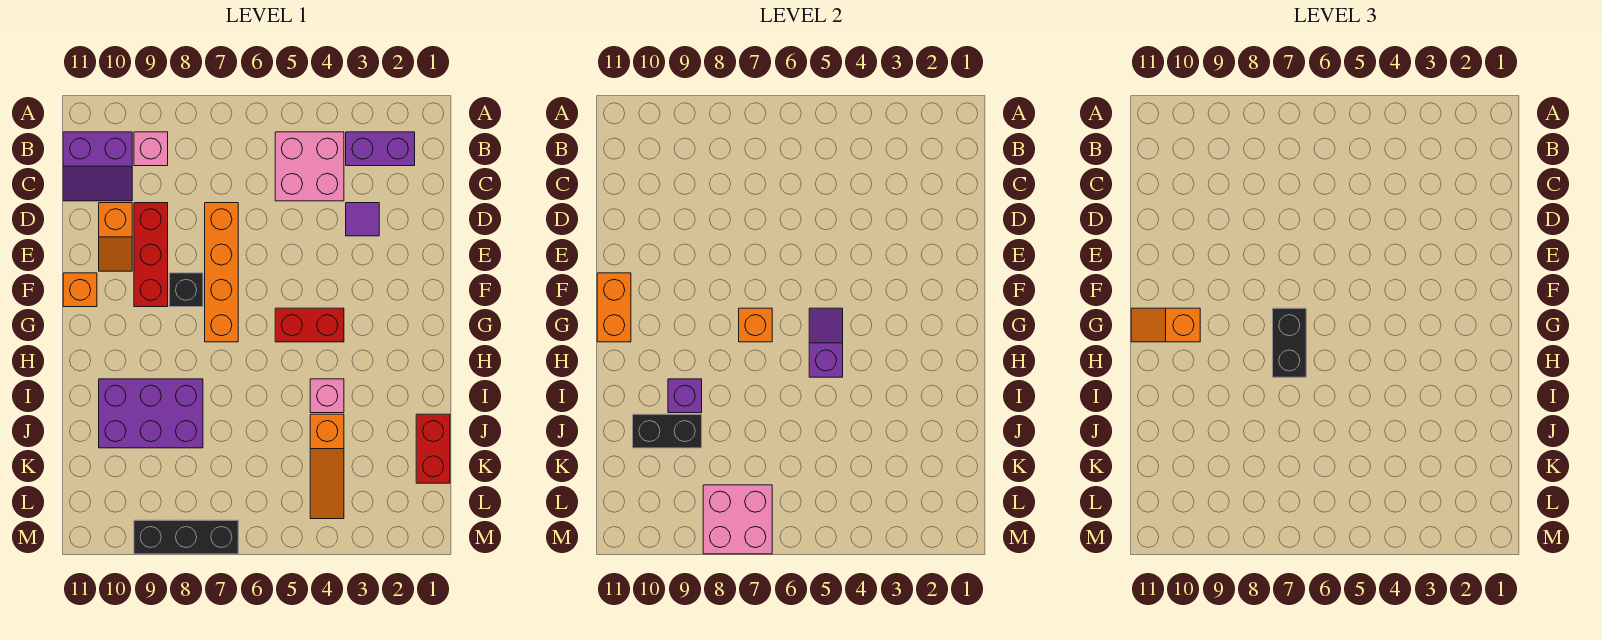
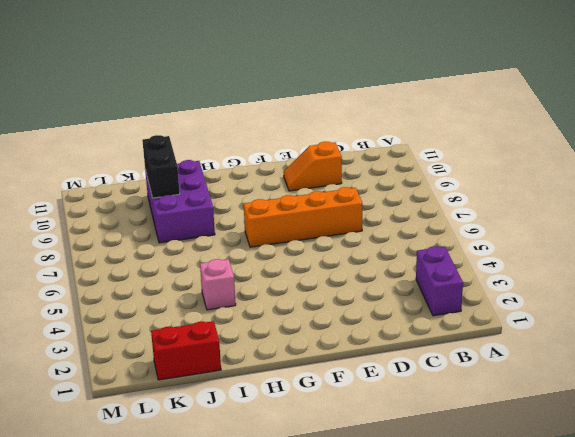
none -> pink brick B4:C5 level 1
none -> pink brick B9 level 1
none -> purple slope B10:C11 level 1 top B

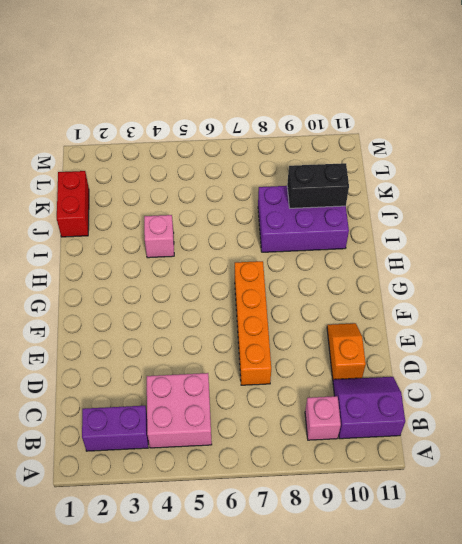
none -> purple tile D3 level 1
none -> red brick D9:F9 level 1
none -> black brick F8 level 1

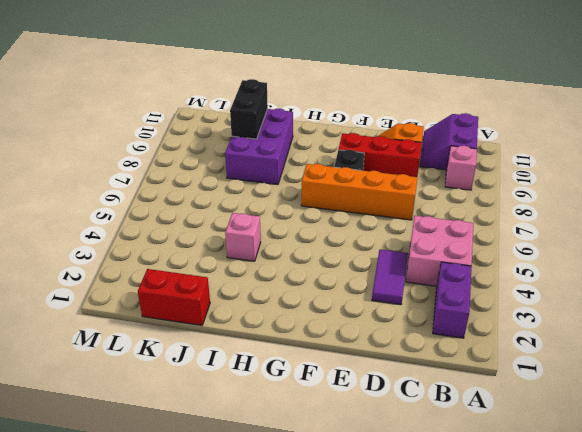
purple tile D3:D4 level 1 -> purple tile D3 level 1
none -> orange brick F11 level 1
none -> red brick G4:G5 level 1
none -> orange slope J4:L4 level 1 top J

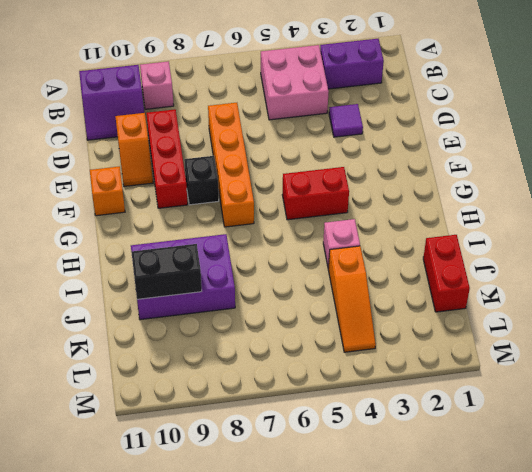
none -> black brick M7:M9 level 1
none -> orange brick F11:G11 level 2
none -> purple slope G5:H5 level 2 top H

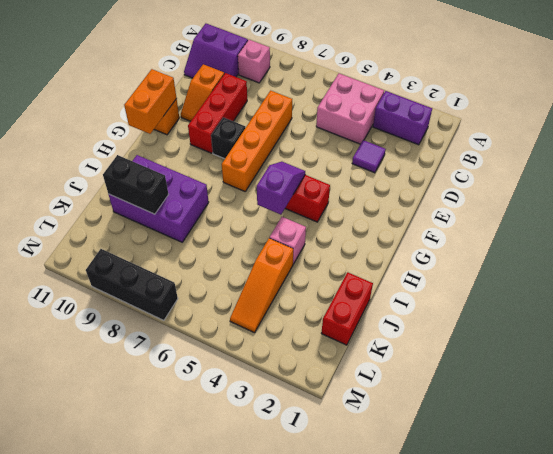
none -> orange brick G7 level 2
none -> purple brick I9 level 2
none -> pink brick L7:M8 level 2

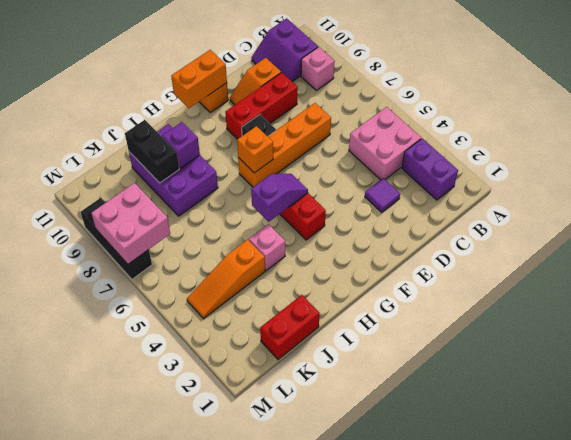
none -> black brick G7:H7 level 3
none -> orange slope G10:G11 level 3 top 10

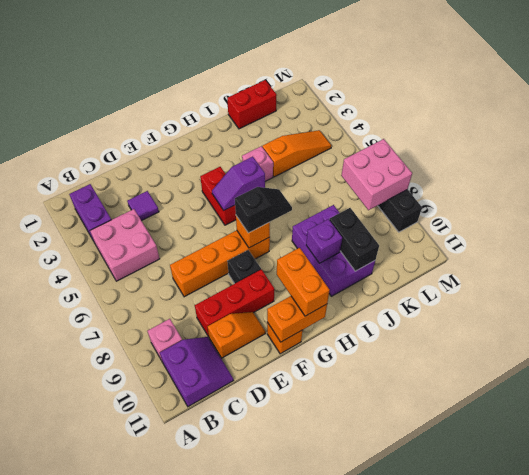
black slope G7:H7 level 3 top G -> black brick G7:H7 level 3
orange brick G10:G11 level 3 -> orange slope G10:G11 level 3 top 10

